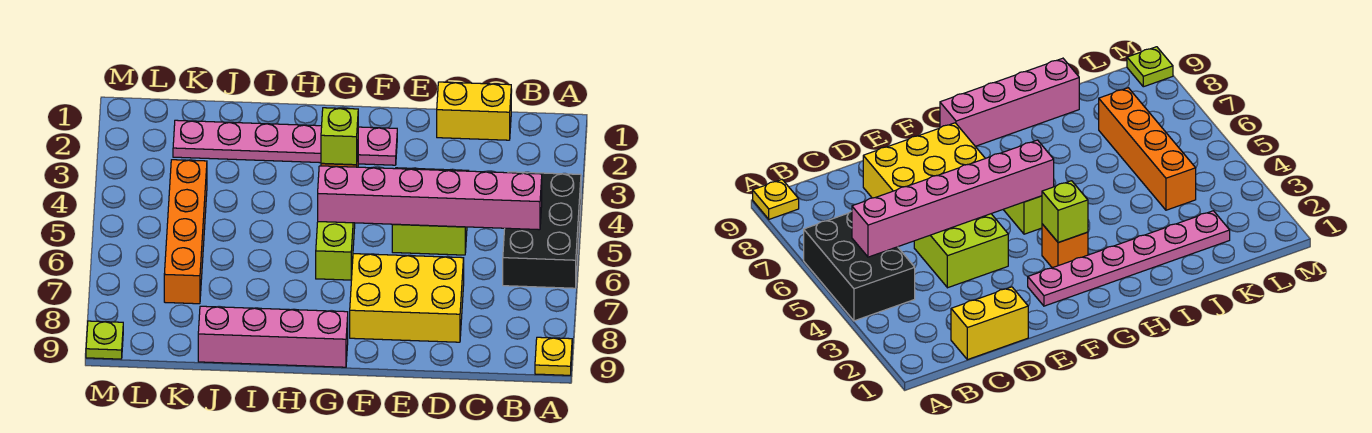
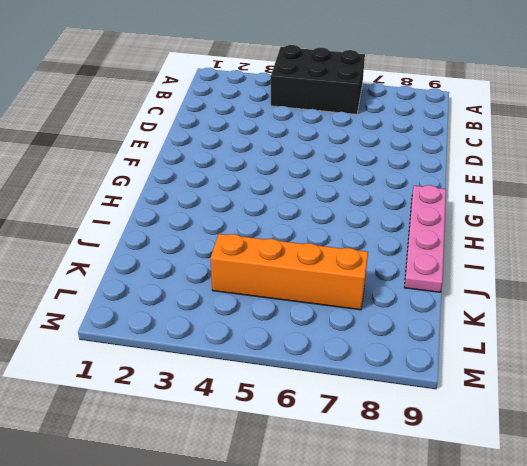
pink plate G9:J9 level 1 -> pink brick G9:J9 level 1
none -> yellow plate A9 level 1
none -> yellow brick C1:D1 level 1
none -> lime brick D4:E5 level 1

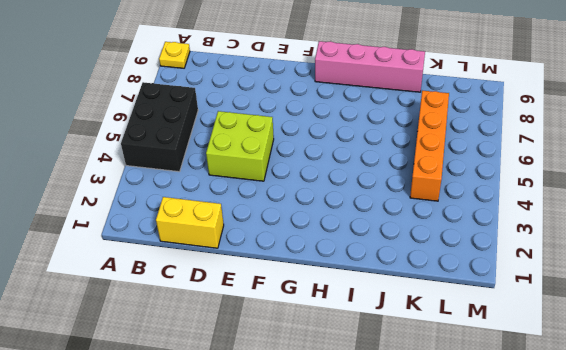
none -> yellow brick D7:F8 level 1
none -> pink plate F2:K2 level 1
none -> orange brick G3 level 1

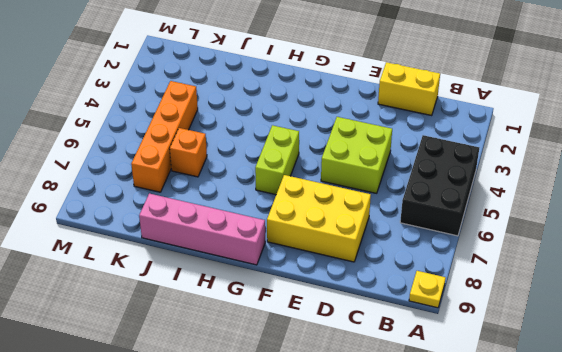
orange brick J6 level 1 -> orange brick G3 level 1
none -> pink plate F2:K2 level 1
none -> lime plate M9 level 1
none -> pink brick B5:G5 level 2

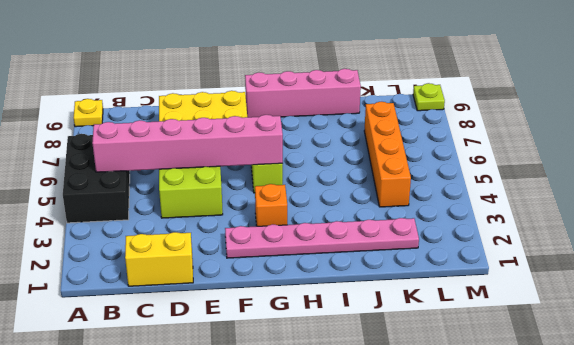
none -> lime brick G3 level 2

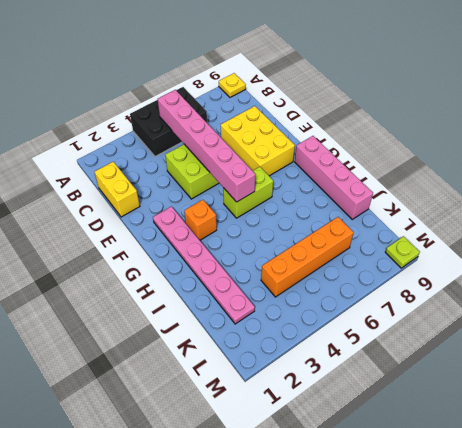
none -> lime brick G3 level 2

